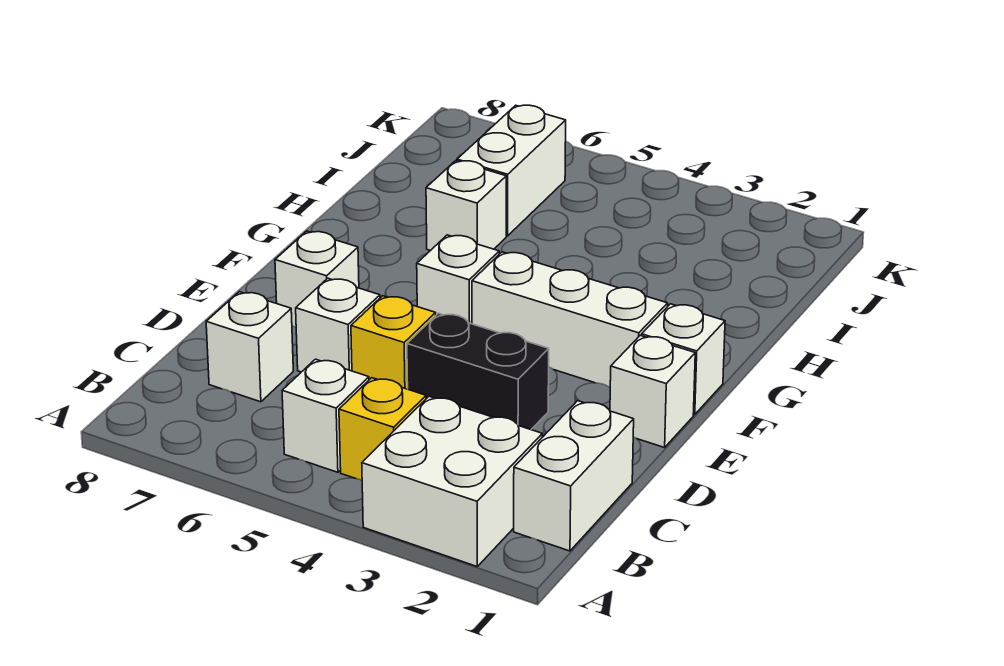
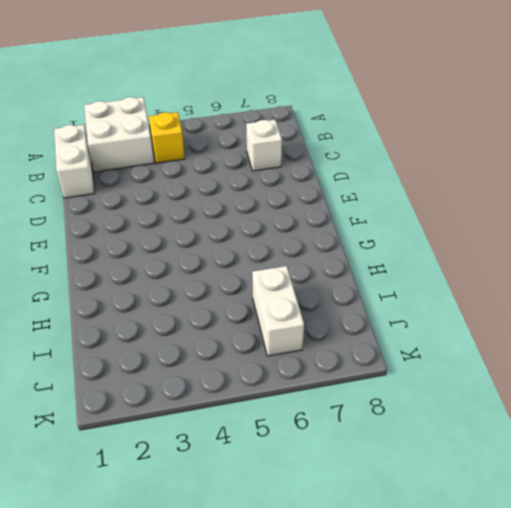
none -> white brick B5 level 1
none -> black brick D3:D4 level 1
none -> yellow brick D5 level 1

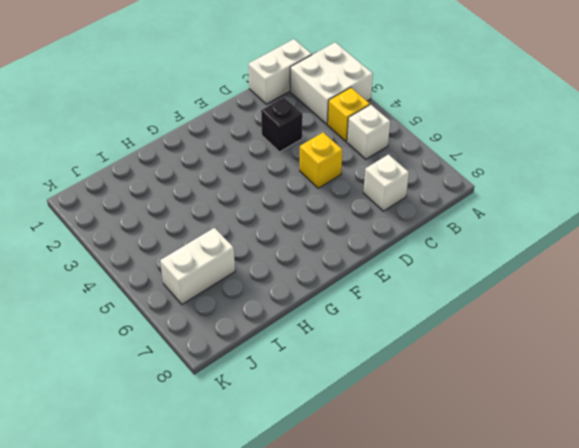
black brick D3 level 1 -> black brick D3:D4 level 1
none -> white brick D6 level 1
none -> white brick E1 level 1
none -> white brick E7 level 1

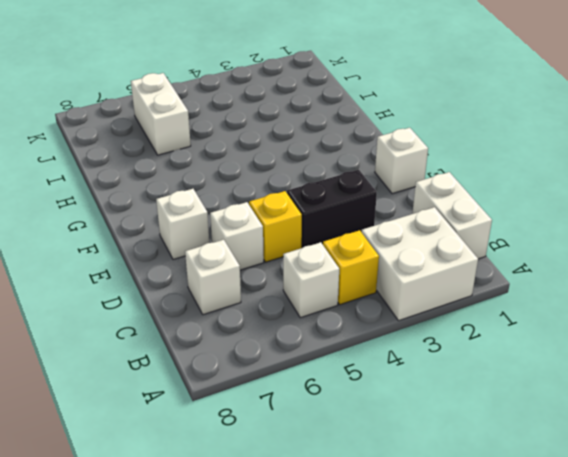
none -> white brick F1 level 1
none -> white brick F2:F4 level 1
none -> white brick F5 level 1

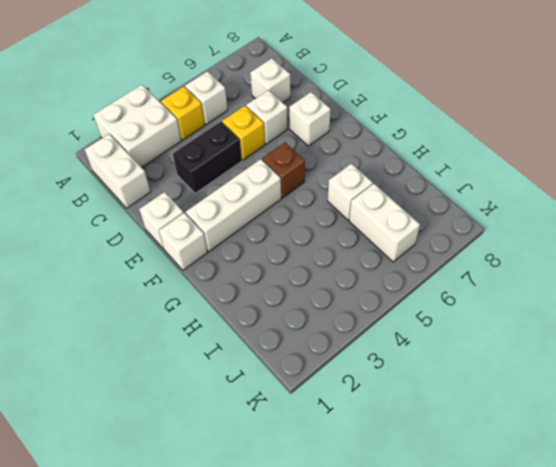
brown brick F5 level 1 -> white brick F5 level 1

